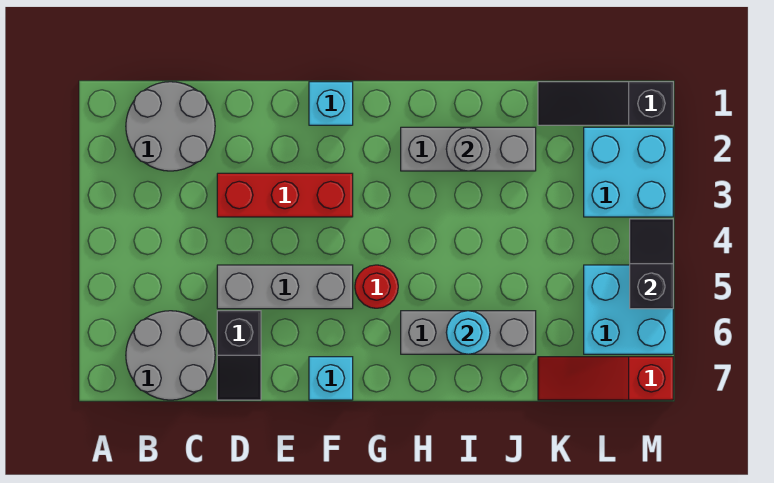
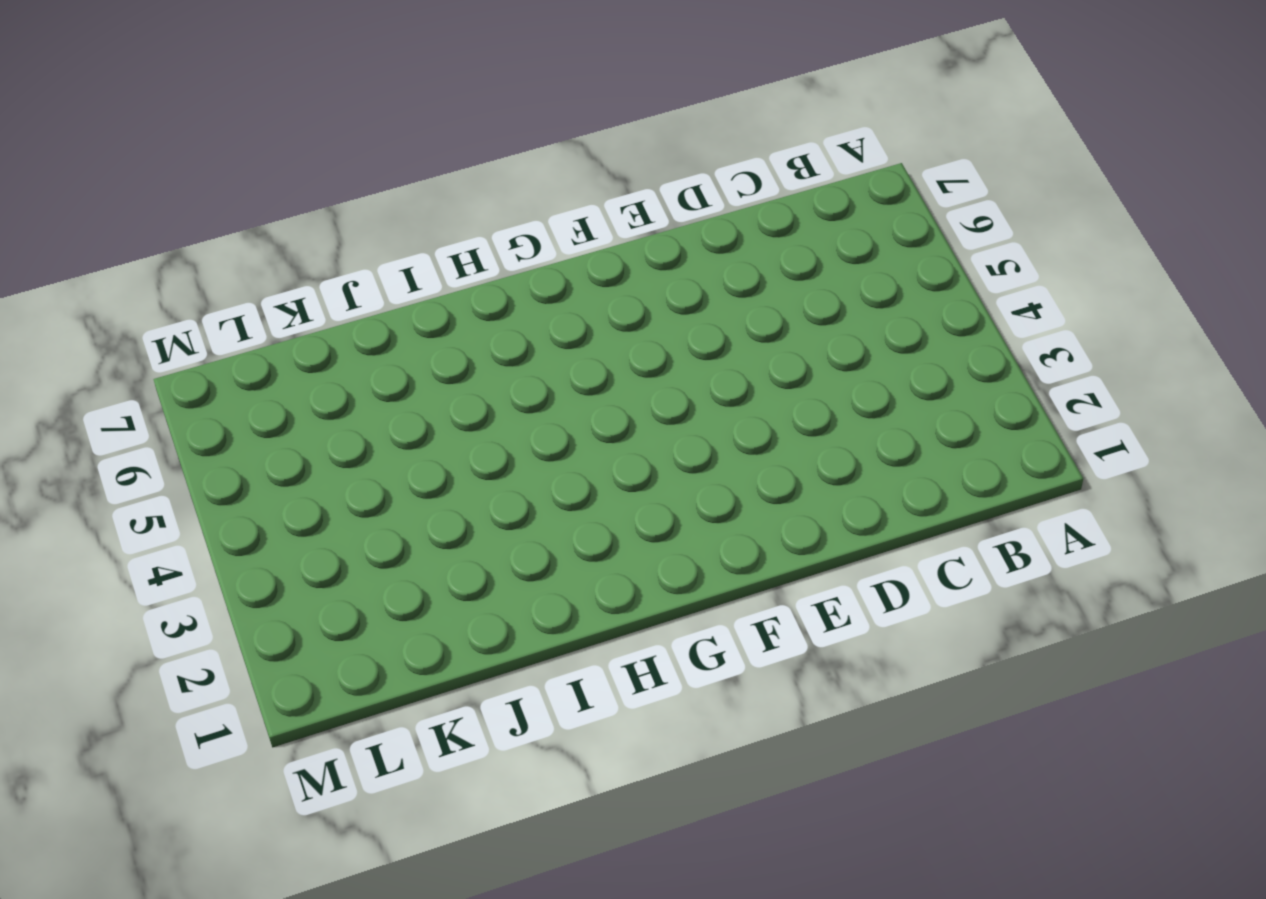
none -> grey round brick B1:C2 level 1
none -> grey round brick B6:C7 level 1
none -> red brick D3:F3 level 1

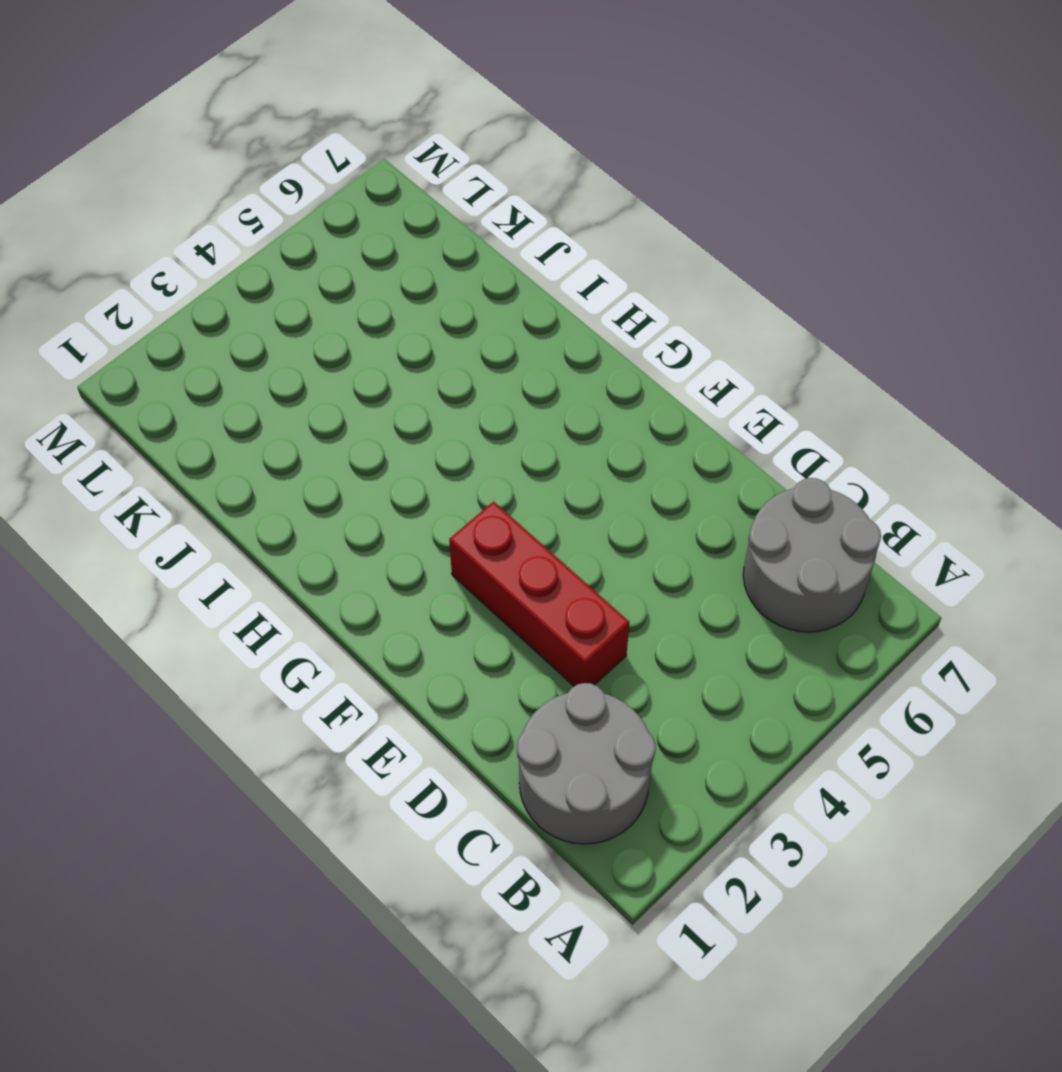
none -> grey brick D5:F5 level 1
none -> black slope D6:D7 level 1 top 6
none -> cyan brick F1 level 1

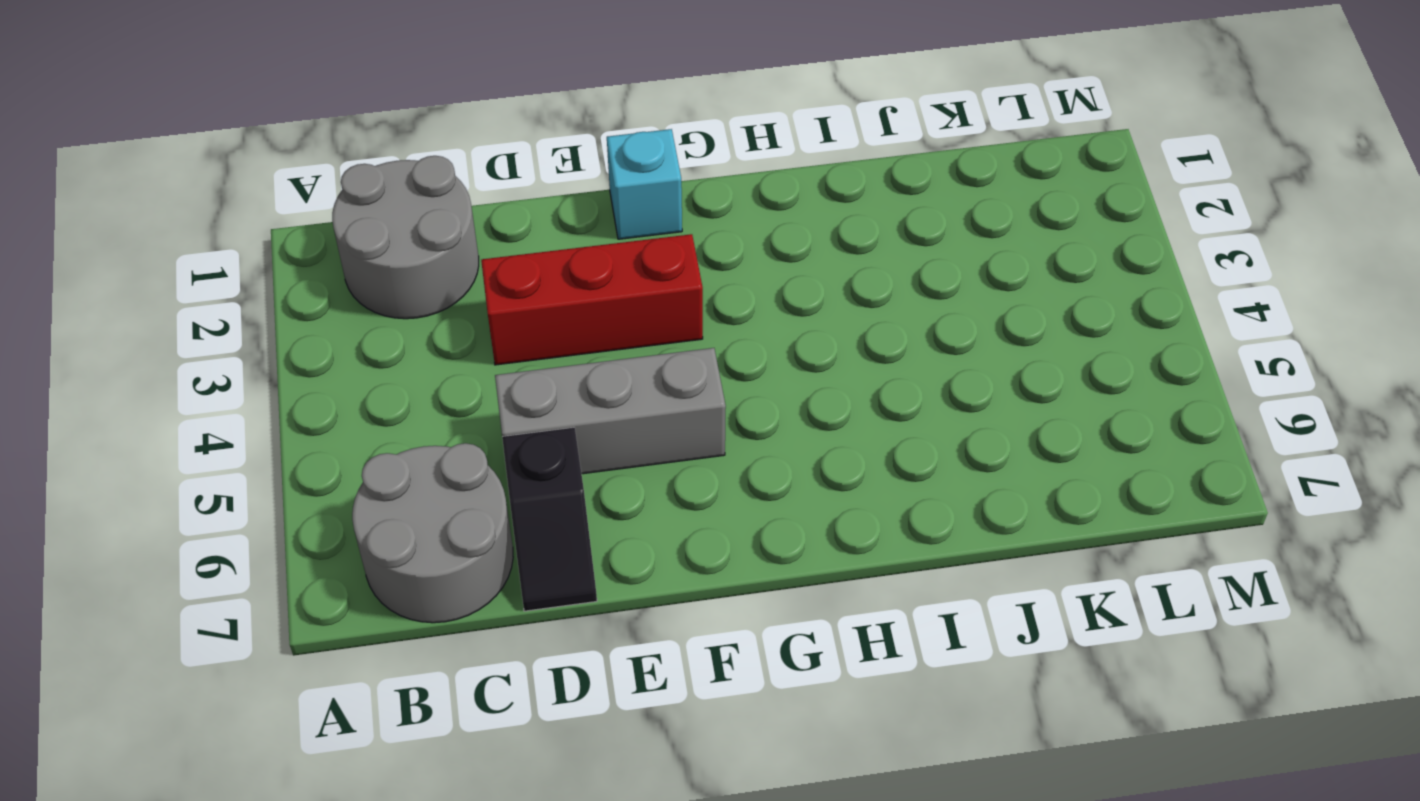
none -> cyan brick F7 level 1
none -> red round brick G5 level 1
none -> grey brick H2:J2 level 1

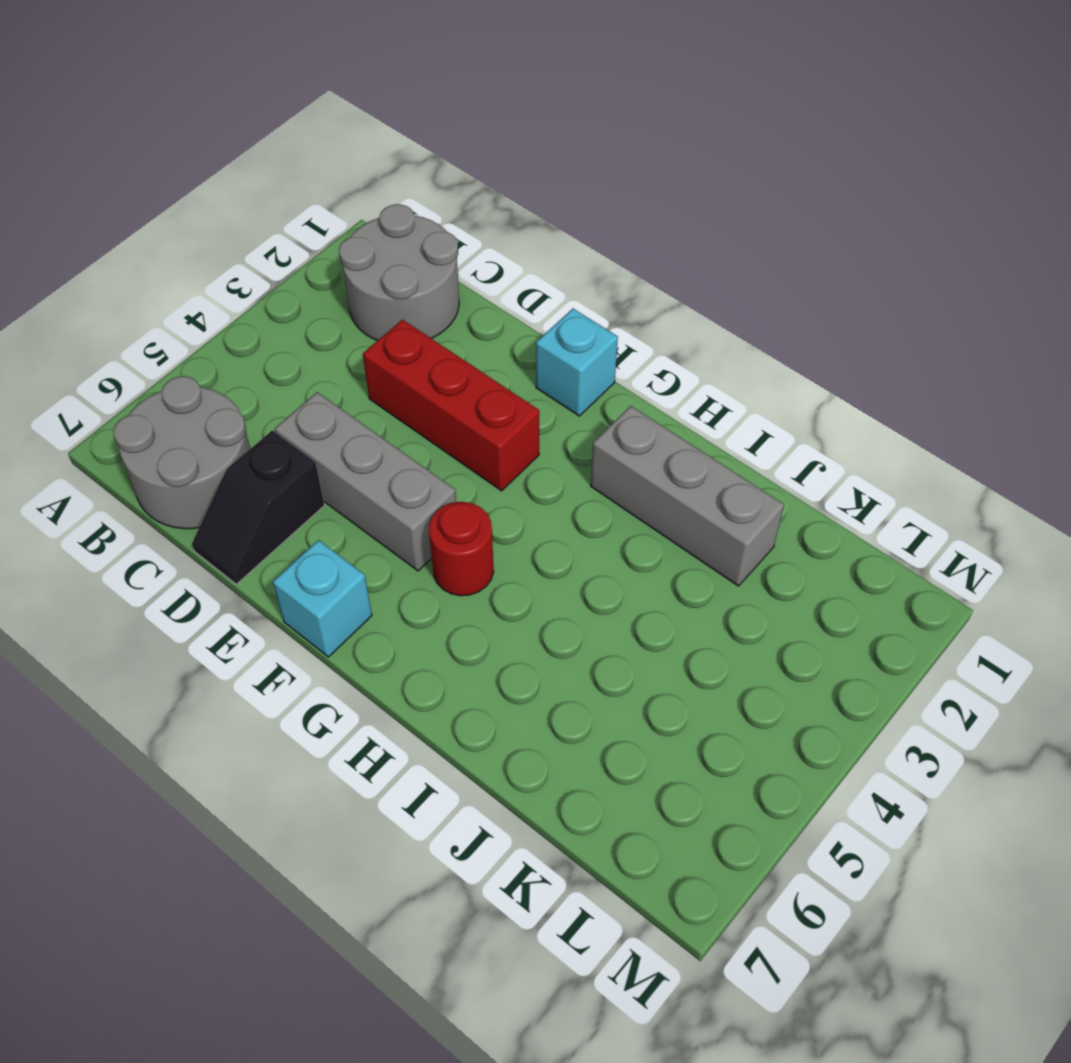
none -> grey brick H6:J6 level 1
none -> black slope K1:M1 level 1 top M
none -> red slope K7:M7 level 1 top M

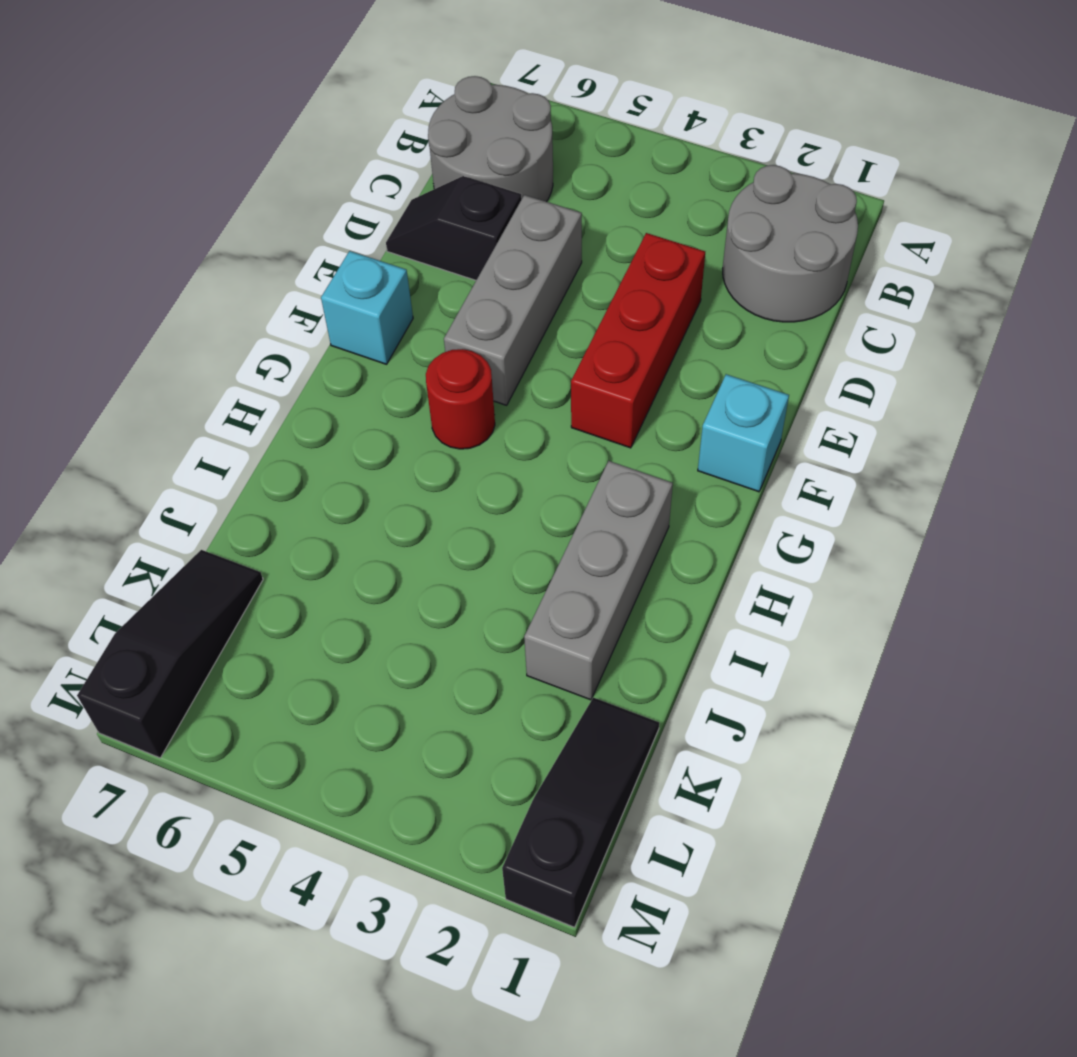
black slope K7:M7 level 1 top M -> red slope K7:M7 level 1 top M
none -> grey brick H6:J6 level 1
none -> cyan brick L2:M3 level 1
none -> cyan brick L5:M6 level 1

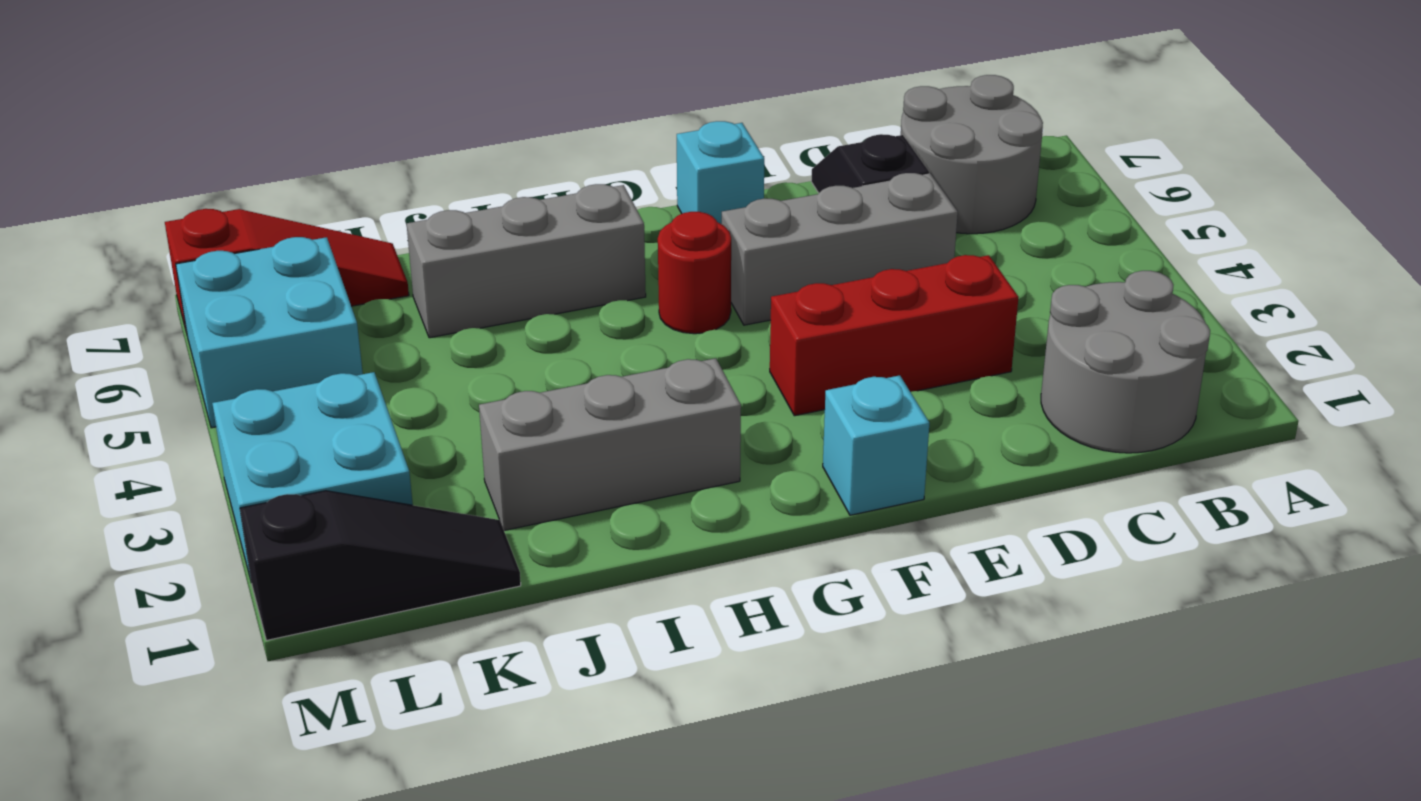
none -> grey round brick I2 level 2
none -> cyan round brick I6 level 2
none -> black slope M4:M5 level 2 top 5

